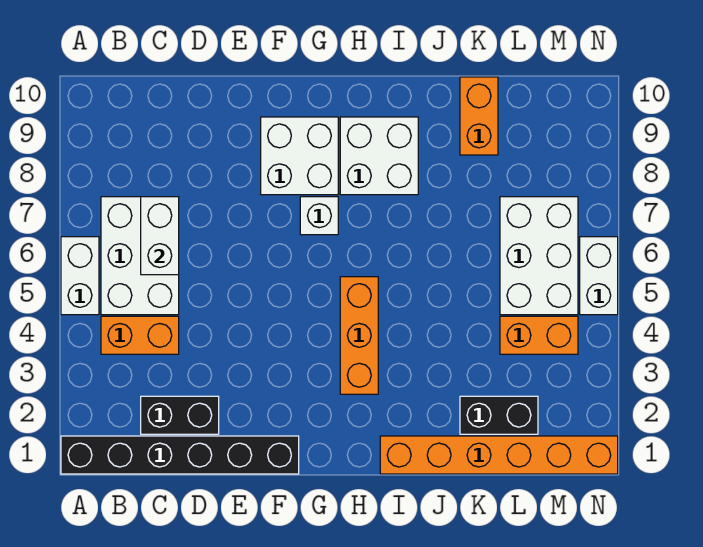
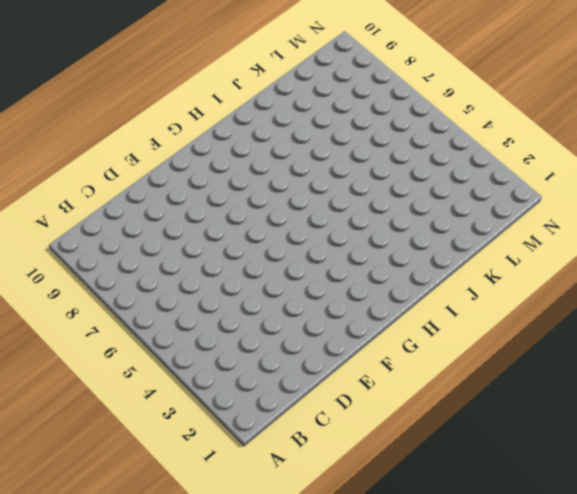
none -> black brick A1:F1 level 1
none -> white brick A5:A6 level 1
none -> orange brick B4:C4 level 1

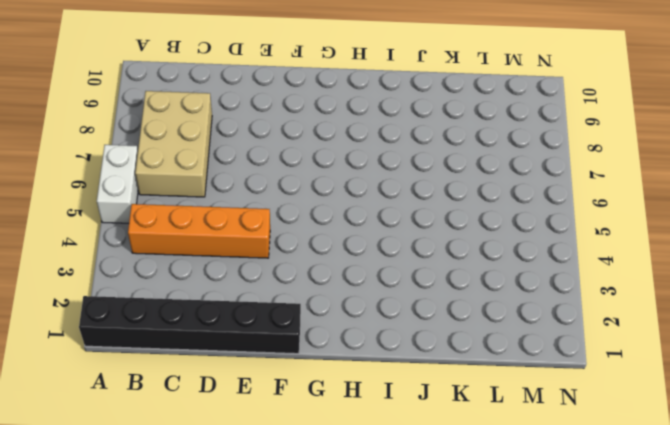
orange brick B4:E4 level 1 -> orange brick B4:C4 level 1
tan brick B6:C8 level 1 -> white brick B5:C7 level 1
none -> black brick C2:D2 level 1
none -> white brick F8:G9 level 1
none -> white brick G7 level 1

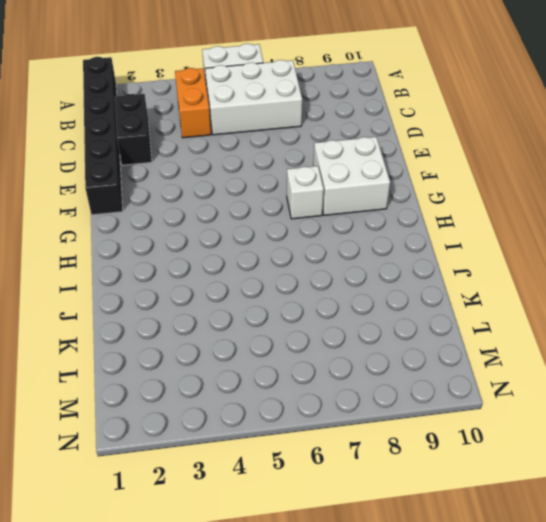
none -> orange brick H3:H5 level 1
none -> white brick H8:I9 level 1
none -> orange brick I1:N1 level 1

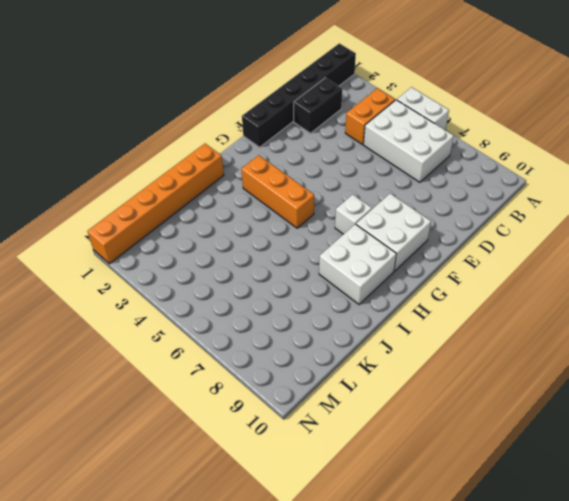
none -> black brick K2:L2 level 1
none -> orange brick K9:K10 level 1
none -> orange brick L4:M4 level 1

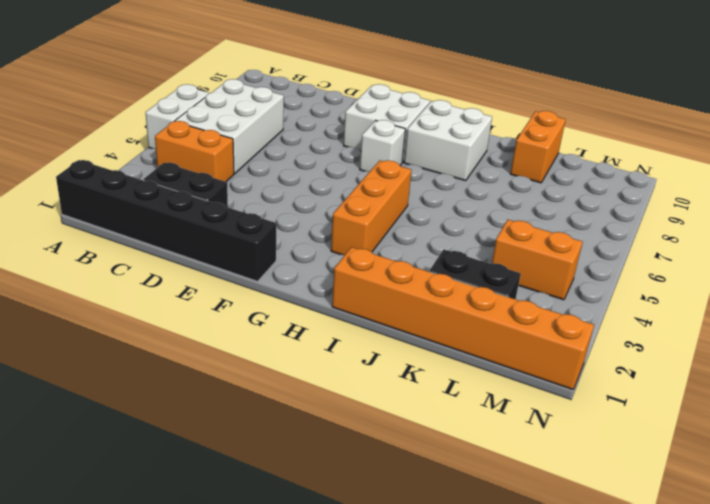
none -> white brick L5:M7 level 1
none -> white brick N5:N6 level 1
none -> white brick C6:C7 level 2

